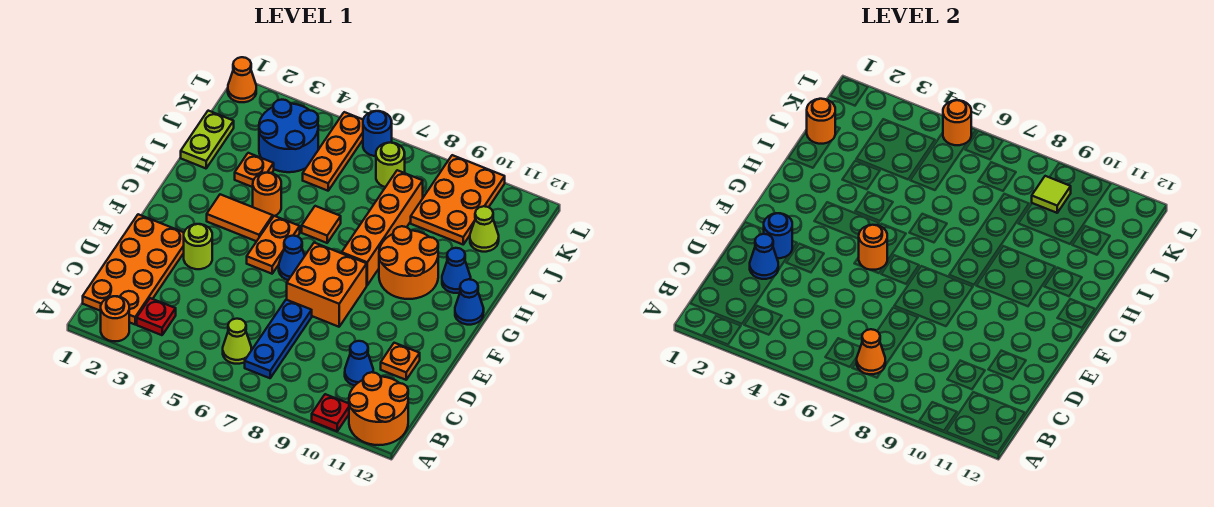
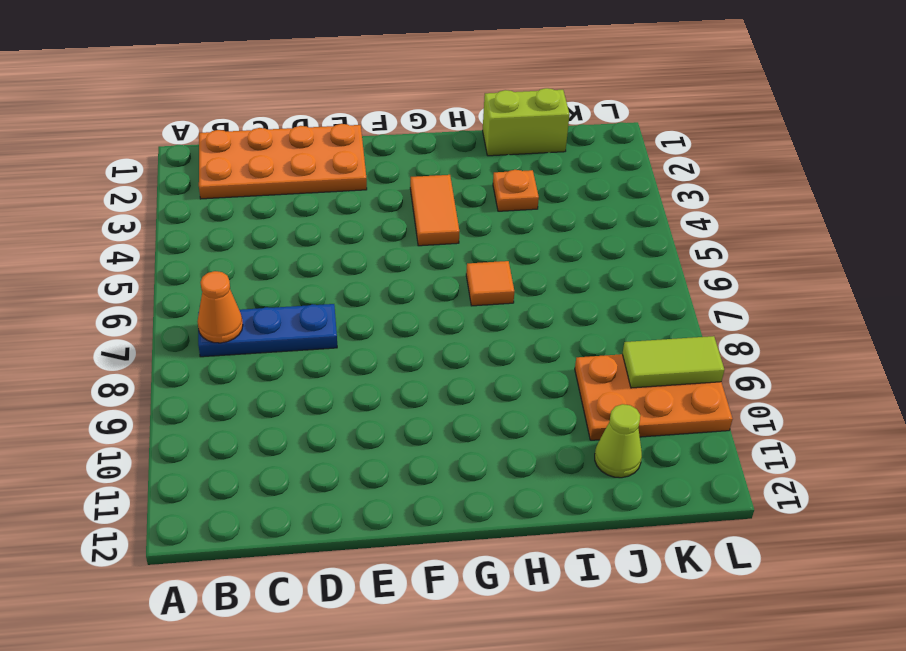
lime brick I1:J1 level 1 -> lime plate I1:J1 level 1
lime tile K9:L9 level 2 -> lime tile K9 level 2
none -> orange round brick A2 level 1
none -> red plate A10 level 1
none -> orange round brick A11:B12 level 1
none -> red plate B3 level 1

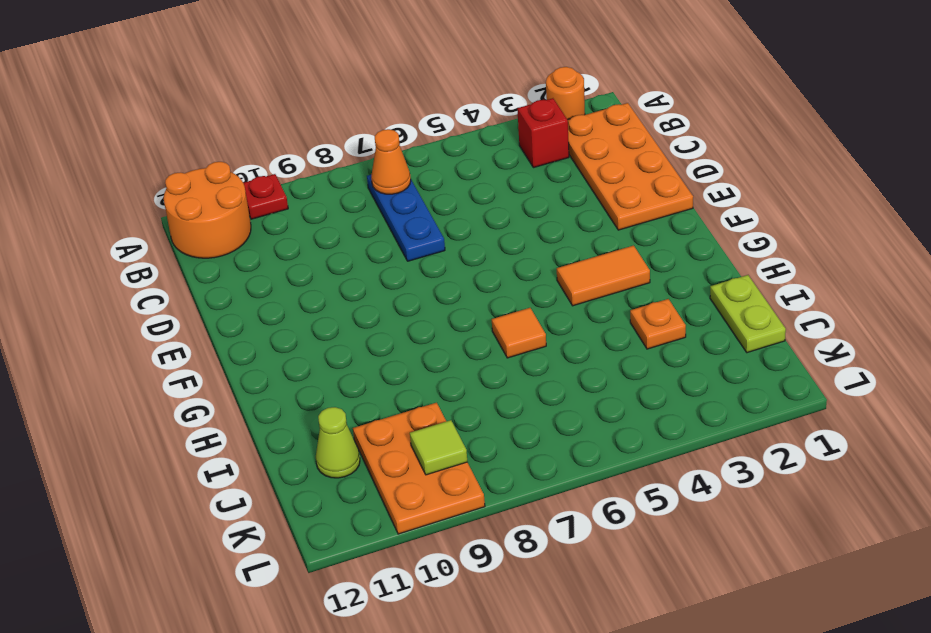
red brick B3 level 1 -> red plate B3 level 1
none -> lime cone B6 level 1
none -> blue cone C10 level 1
none -> orange plate D11 level 1
none -> lime round brick E3 level 1

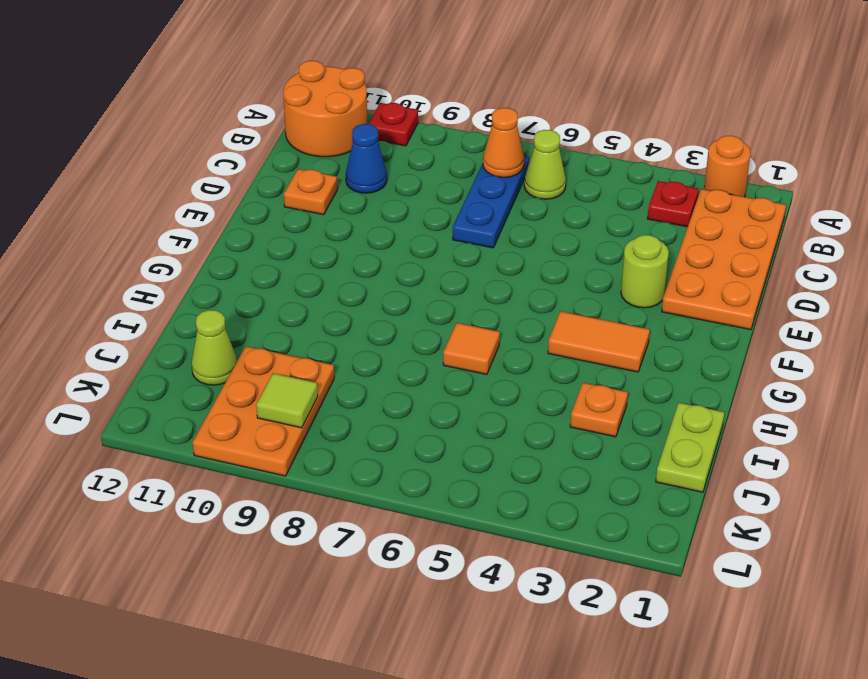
none -> orange brick E7:F8 level 1
none -> orange plate F5:G5 level 1
none -> blue cone F6 level 1
none -> orange brick G8:J8 level 1

